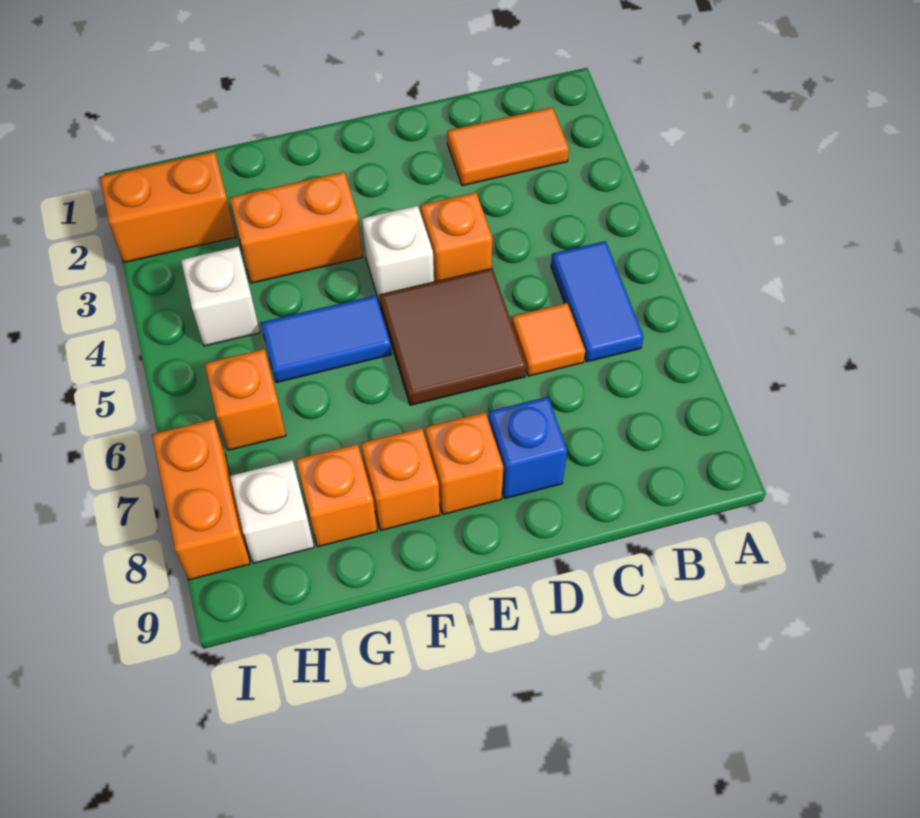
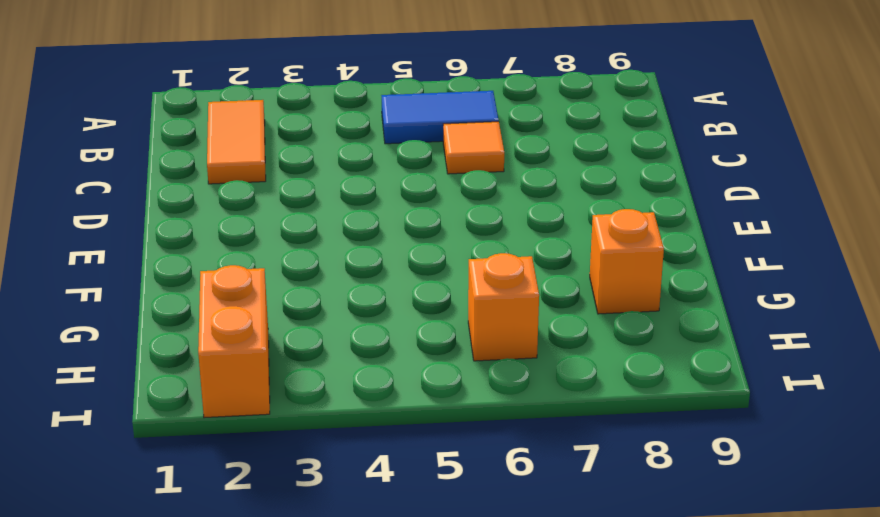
none -> orange brick D4 level 1
none -> brown tile D5:E6 level 1
none -> blue brick D8 level 1

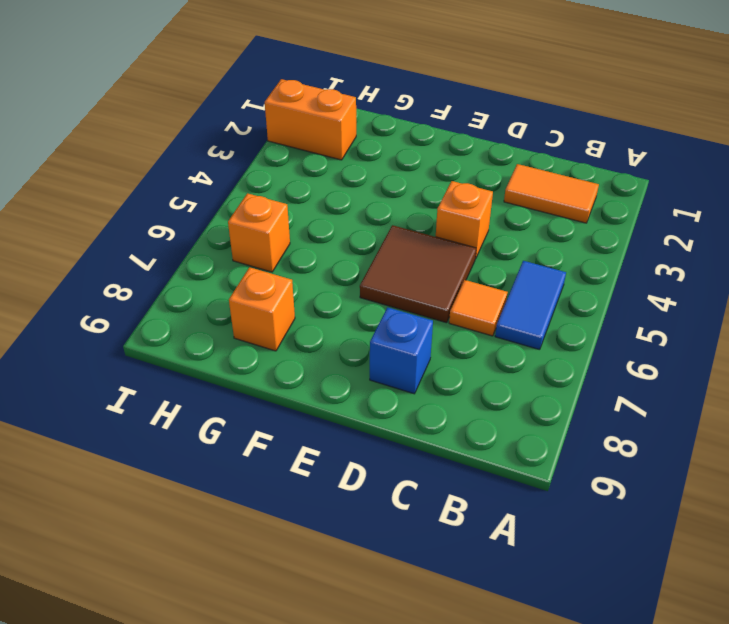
none -> white brick E4 level 1
none -> orange brick E8 level 1
none -> orange brick F3:G3 level 1

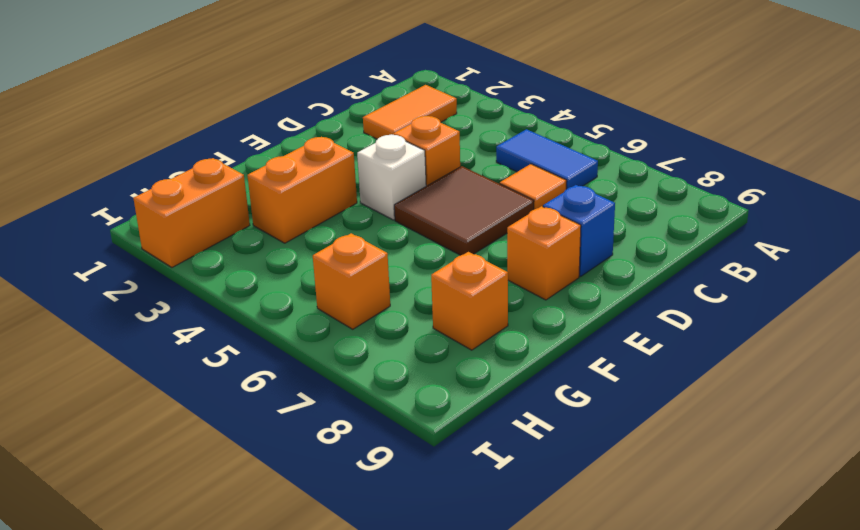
none -> blue tile F5:G5 level 1
none -> orange brick F8 level 1
none -> white brick H4 level 1

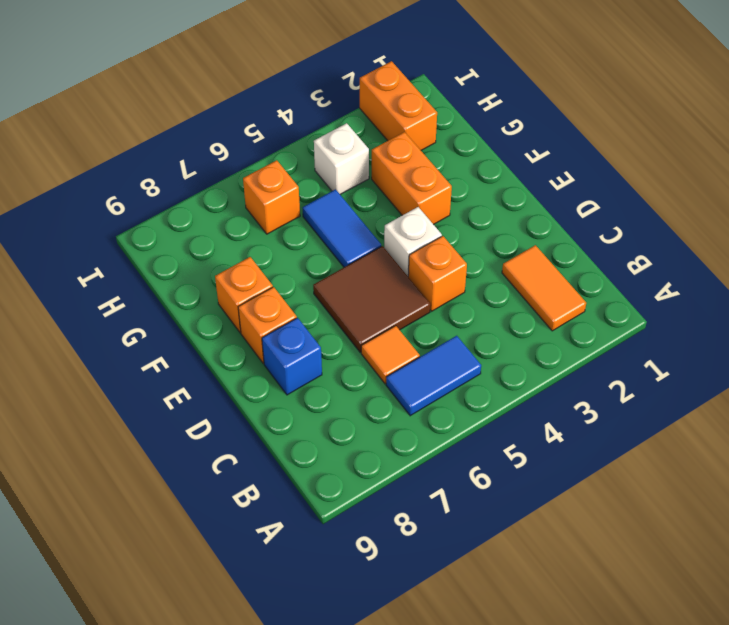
none -> orange brick G8 level 1
none -> white brick H8 level 1
none -> orange brick I7:I8 level 1

